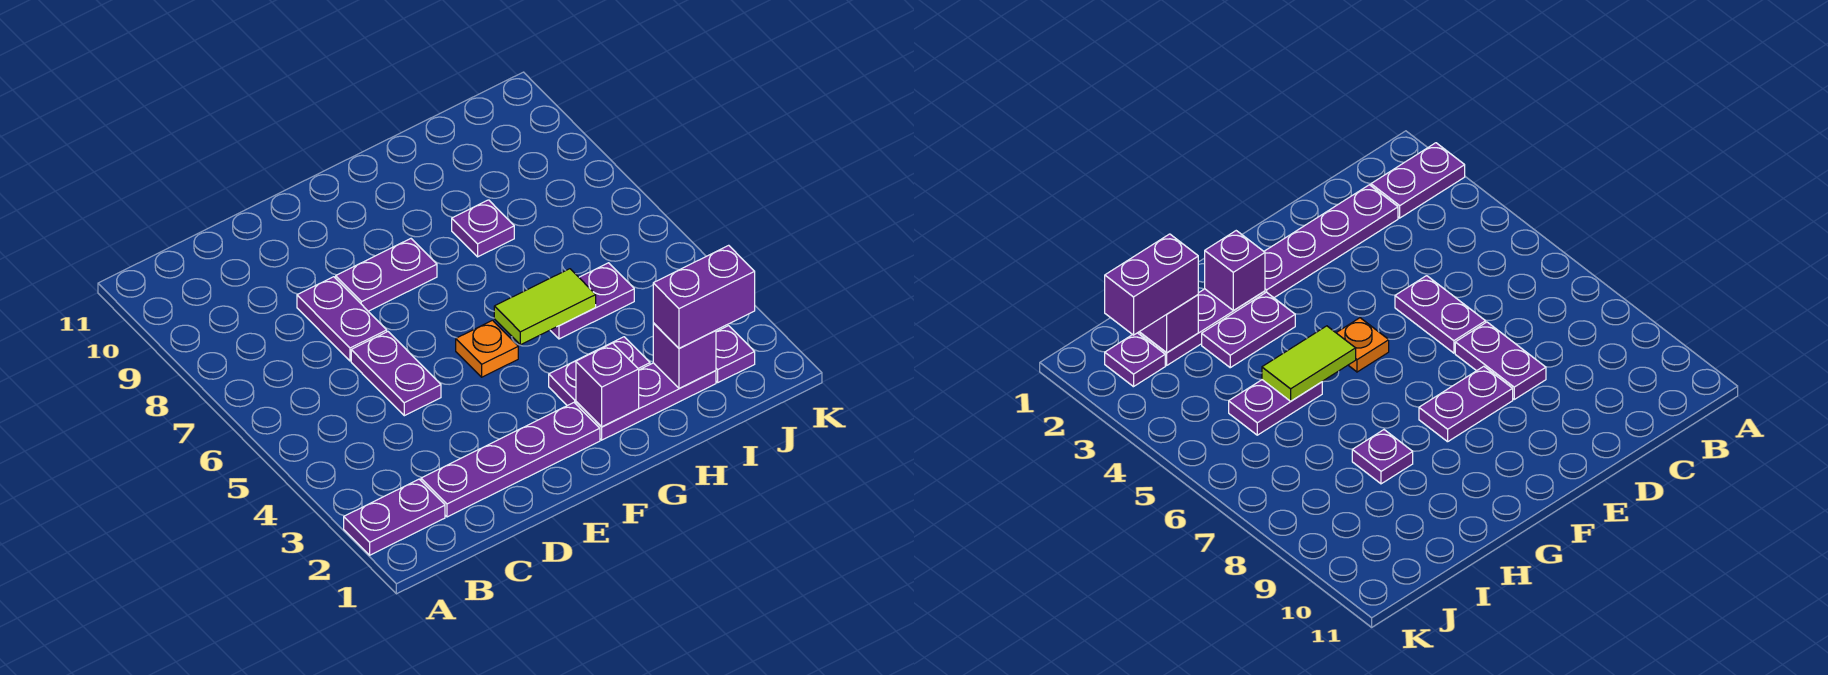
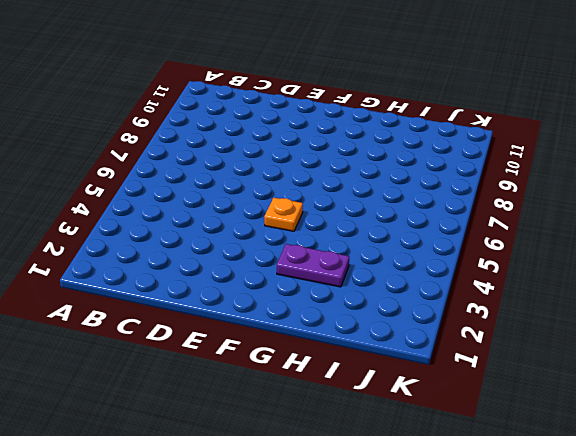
none -> purple plate A2:B2 level 1
none -> purple plate C2:F2 level 1
none -> purple plate D5:D6 level 1

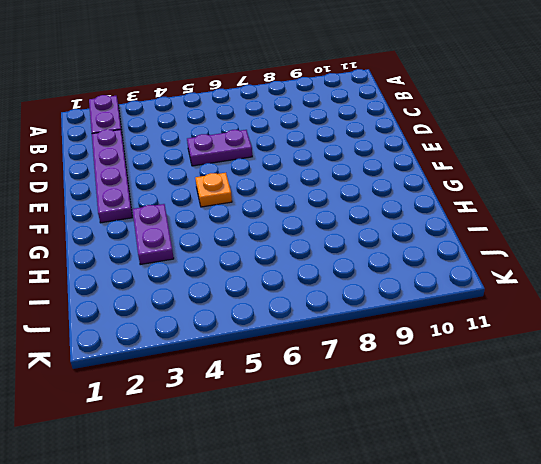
none -> purple plate D7:D8 level 1
none -> purple plate E8:F8 level 1
none -> purple plate G2:I2 level 1

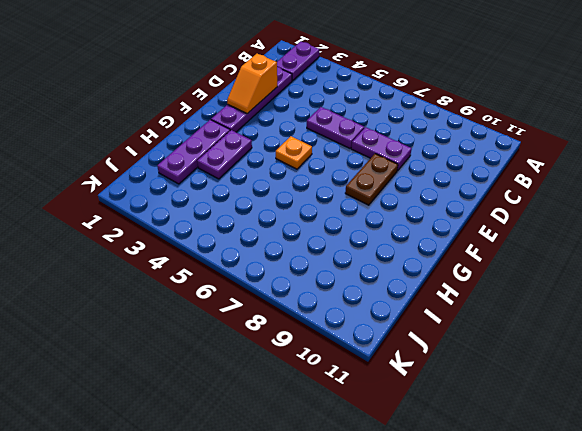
orange slope D2:E2 level 2 top D -> none
brown plate E8:F8 level 1 -> purple plate E8:F8 level 1
none -> purple plate H5:I5 level 1
none -> purple plate H8 level 1
none -> purple plate J2 level 1

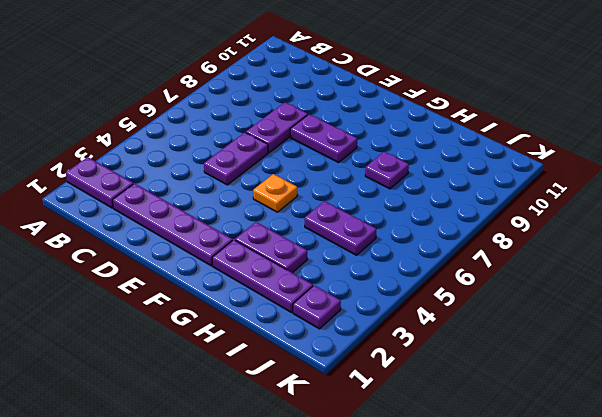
none -> purple brick G2 level 2
none -> lime tile G5:H5 level 2
none -> purple brick I2 level 2

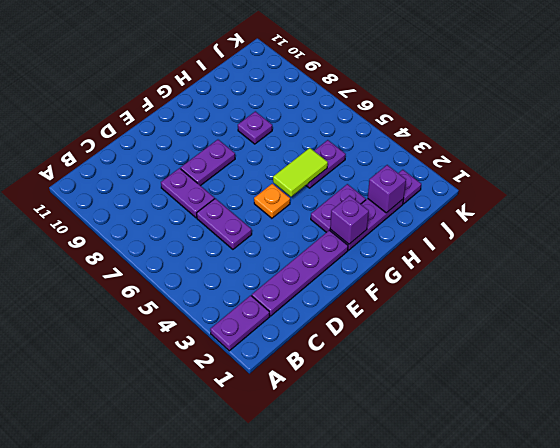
none -> purple brick I2:J2 level 3

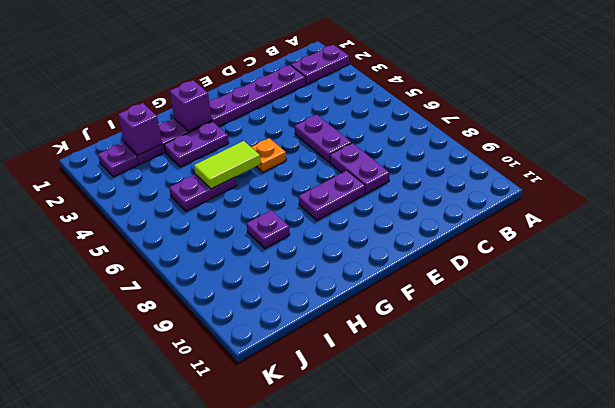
none -> purple brick I2:J2 level 3

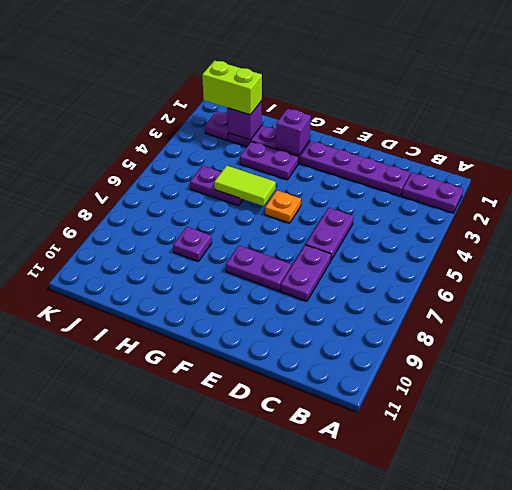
lime brick I2:J2 level 3 -> purple brick I2:J2 level 3

